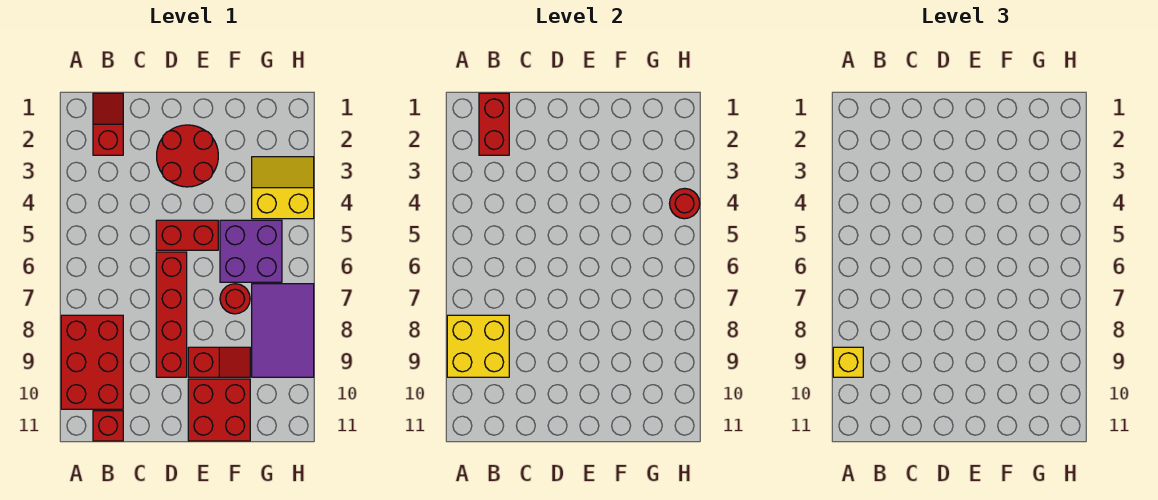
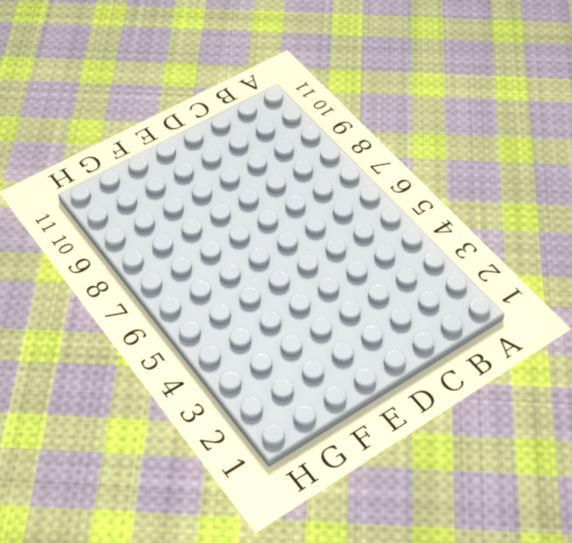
none -> red brick A8:B10 level 1
none -> red slope B1:B2 level 1 top 2
none -> red brick B11 level 1

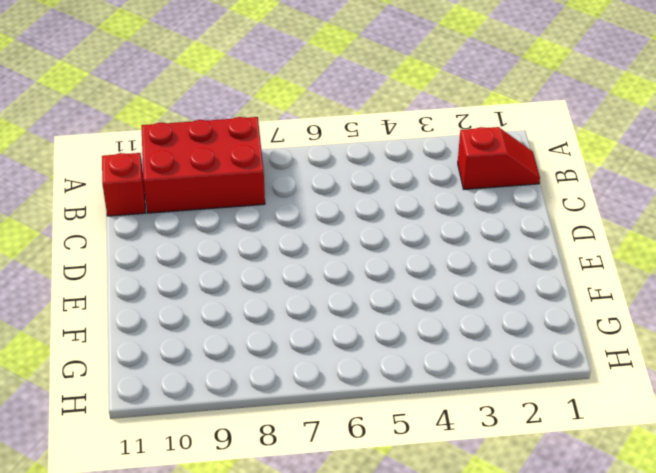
none -> red round brick D2:E3 level 1
none -> red brick D5:E5 level 1
none -> red brick D6:D9 level 1

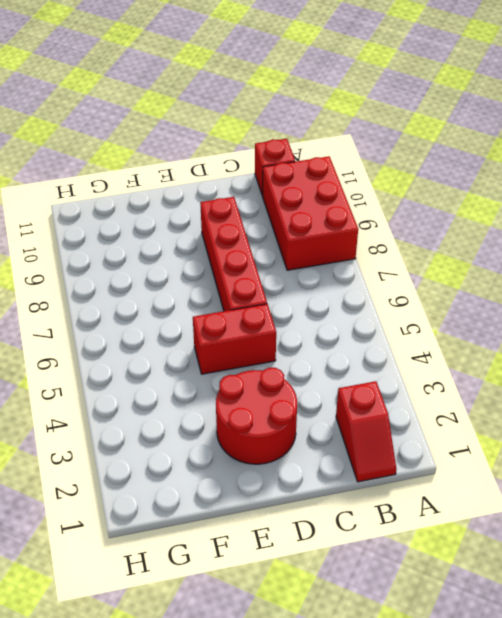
none -> red slope E9:F9 level 1 top E
none -> red brick E10:F11 level 1
none -> purple brick F5:G6 level 1

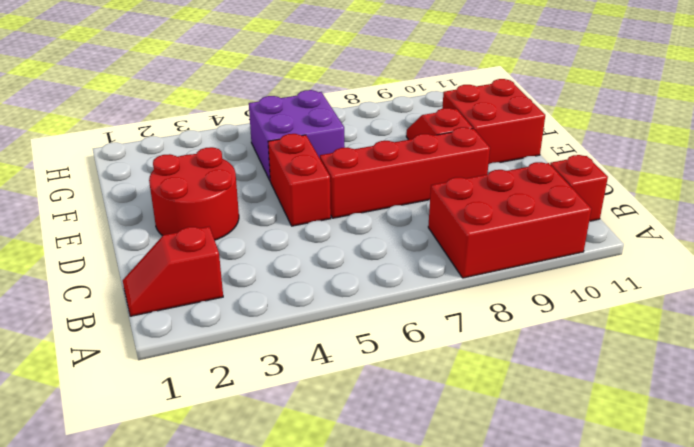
none -> red round brick F7 level 1
none -> yellow slope G3:H4 level 1 top 4
none -> purple tile G7:H9 level 1

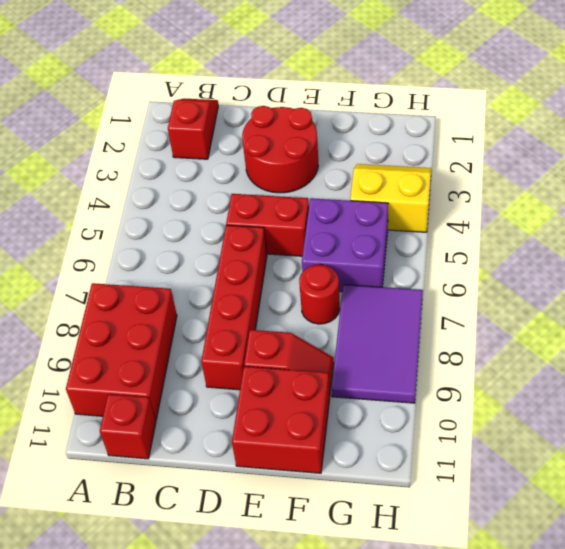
none -> yellow brick A8:B9 level 2
none -> red brick B1:B2 level 2
none -> red round brick H4 level 2

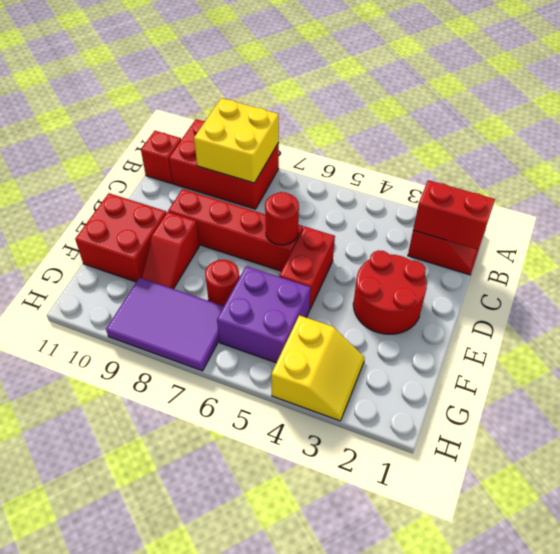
red round brick D6 level 2 -> red round brick H4 level 2
none -> yellow brick A9 level 3

